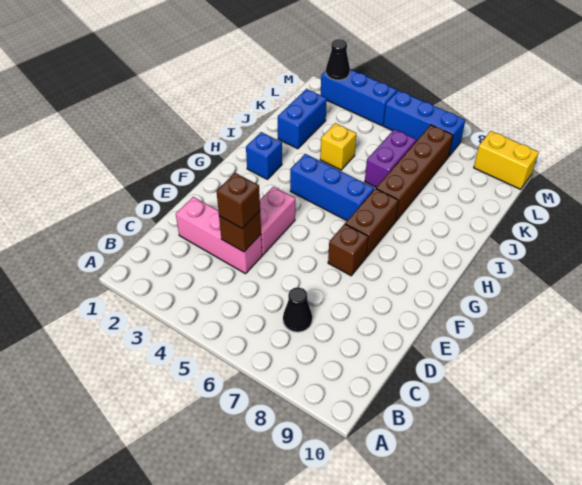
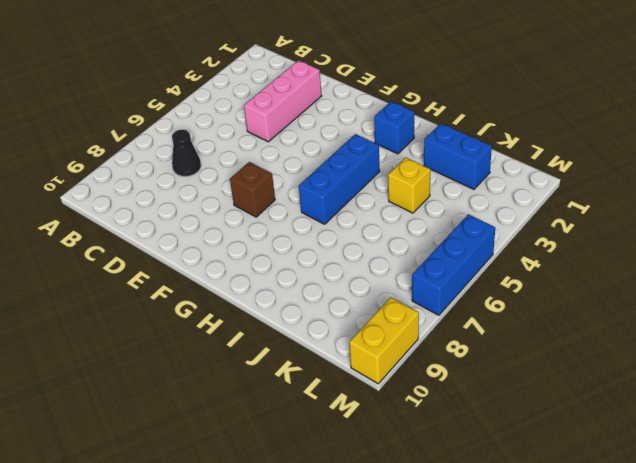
none -> pink brick E4:F4 level 1
none -> brown brick G7:H7 level 1
none -> brown brick I7:L7 level 1

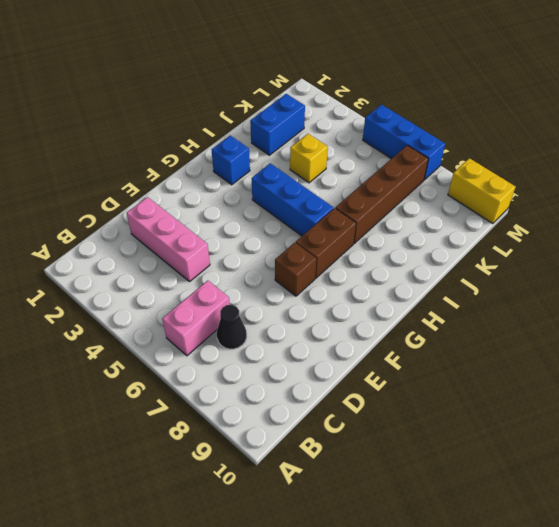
pink brick B6:C6 level 1 -> pink brick E4:F4 level 1
none -> purple brick J6:K6 level 1
none -> blue brick M2:M4 level 1
none -> brown brick D4 level 2

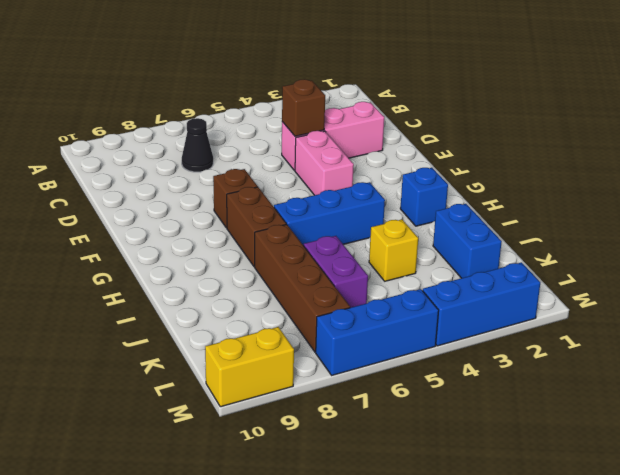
none -> black cone M2 level 2
none -> brown brick D4 level 3

